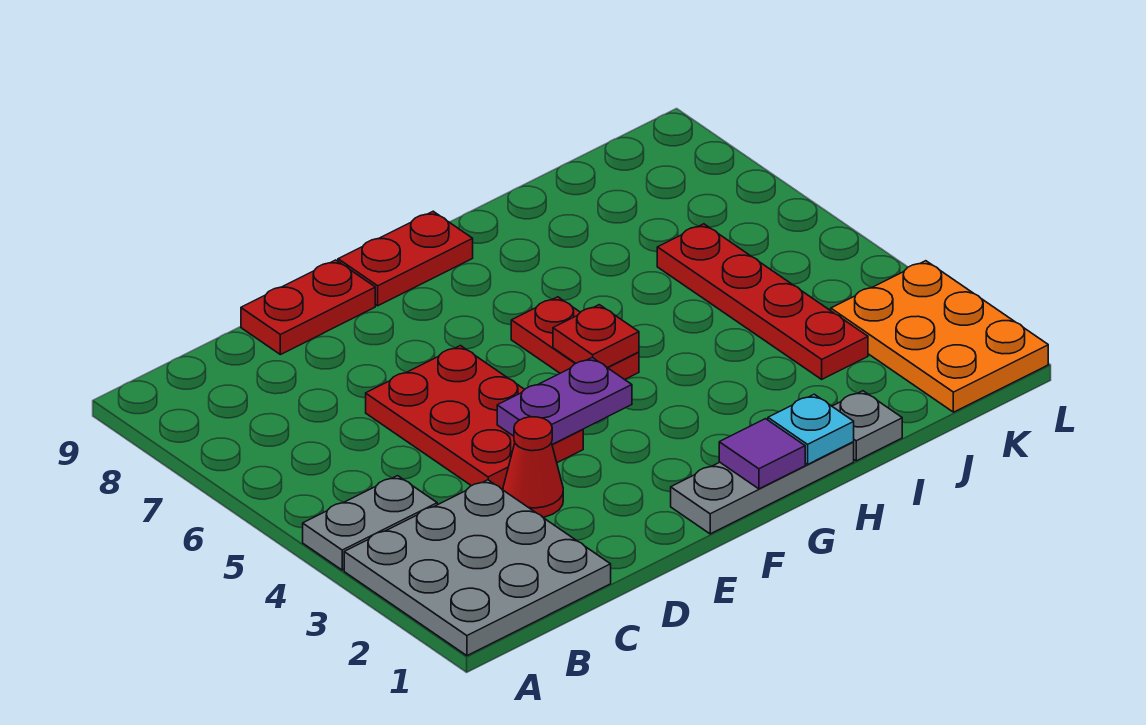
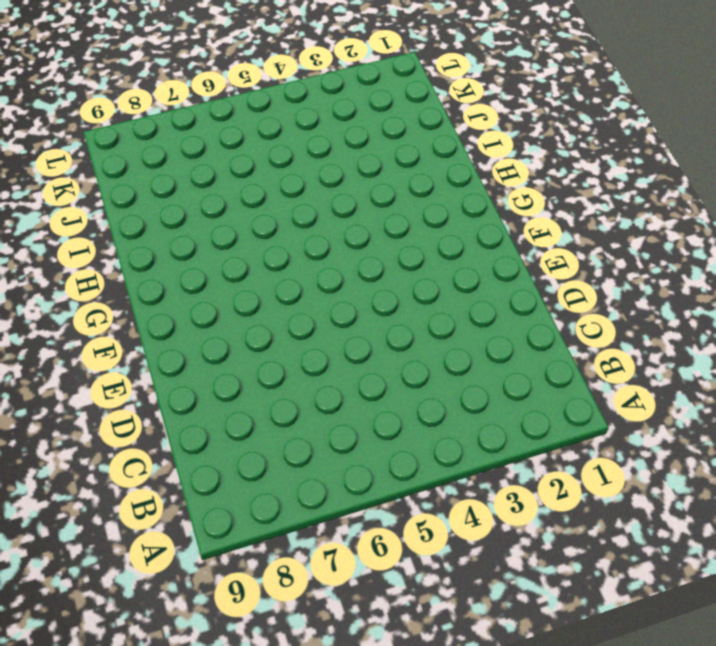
none -> grey plate A1:C3 level 1
none -> grey plate A4:B4 level 1
none -> red cone D3 level 1

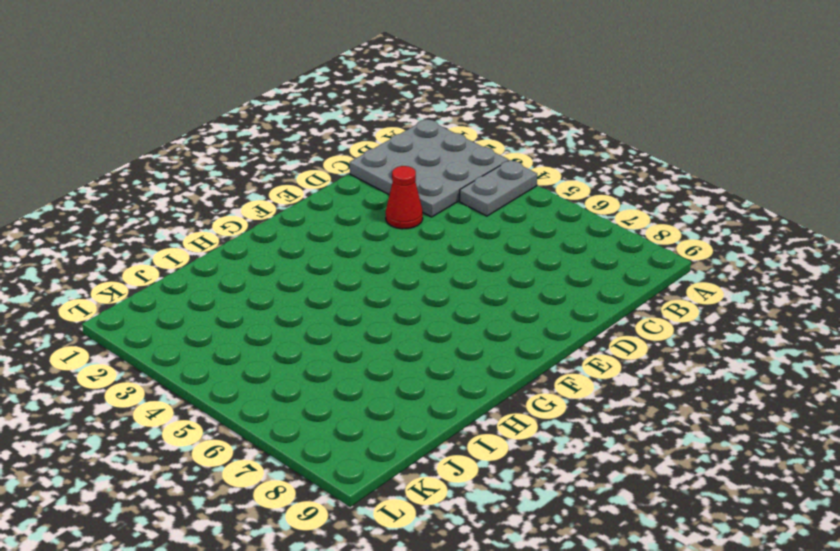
none -> red plate D4:E6 level 1
none -> red plate D9:E9 level 1
none -> grey plate F1:H1 level 1

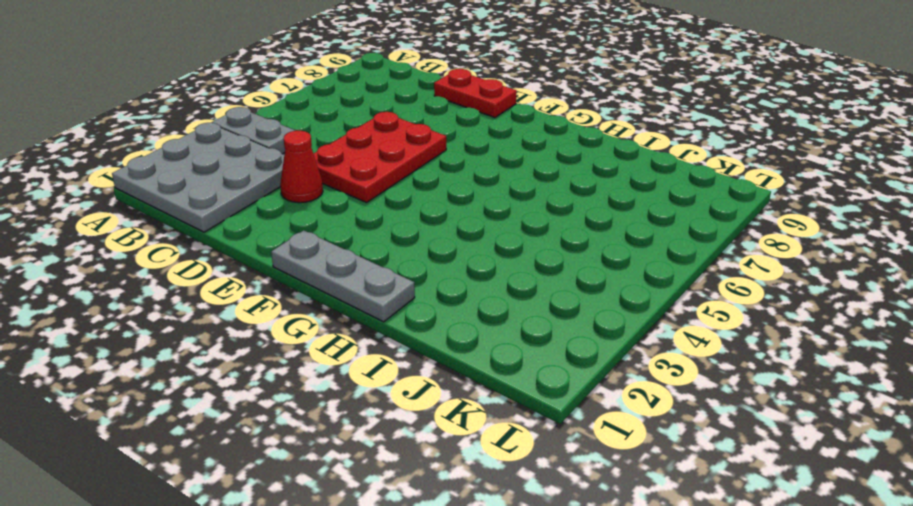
none -> red plate F9:G9 level 1
none -> red plate G5:G6 level 1
none -> grey plate I1 level 1

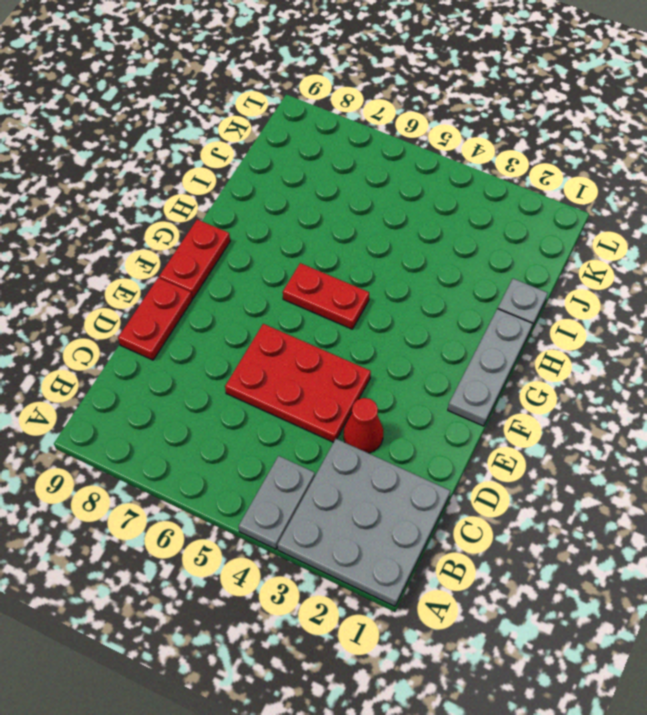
none -> red plate J3:J6 level 1
none -> orange plate K1:L3 level 1
none -> purple plate E4:F4 level 2

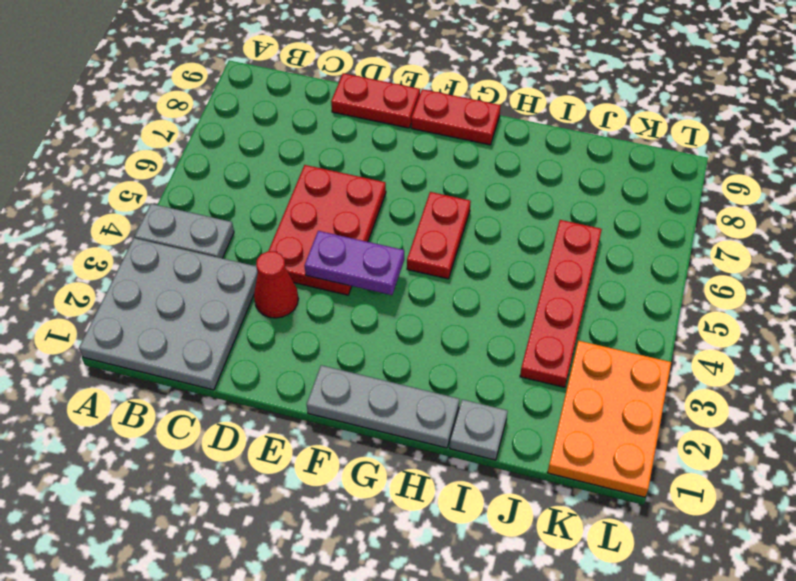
none -> purple tile G1 level 2
none -> red plate G5 level 2
none -> cyan plate H1 level 2

